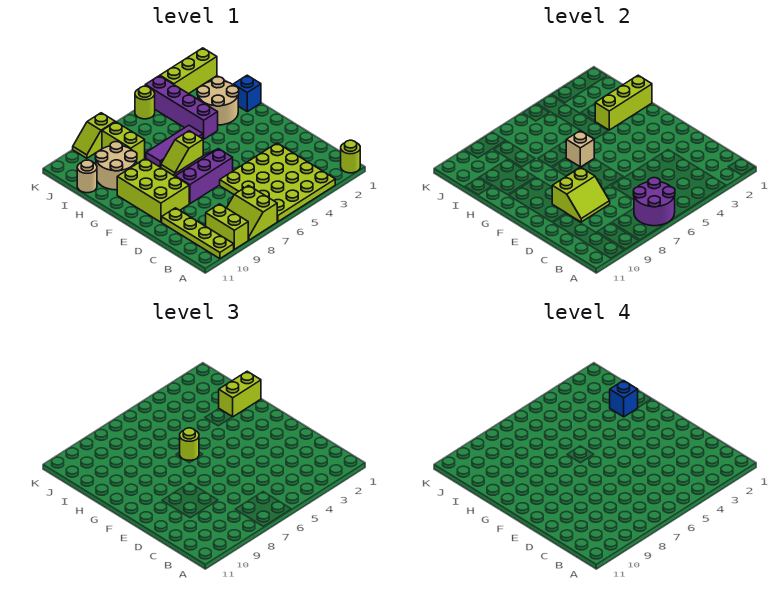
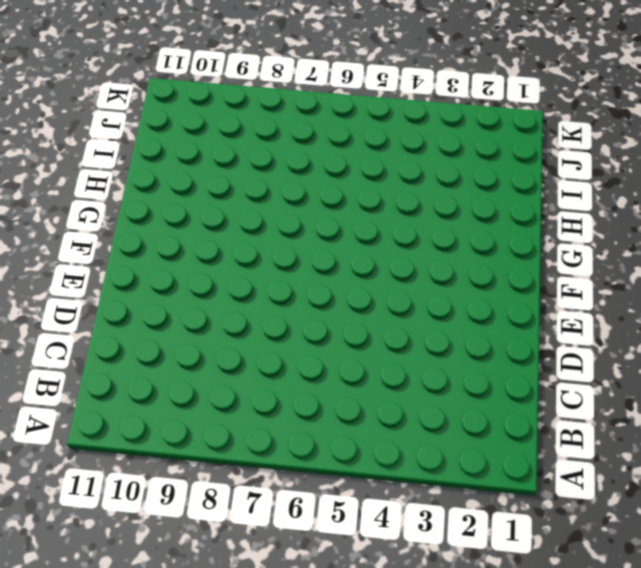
none -> lime round brick A1 level 1
none -> lime plate A3:D6 level 1
none -> lime slope A7:B8 level 1 top 7

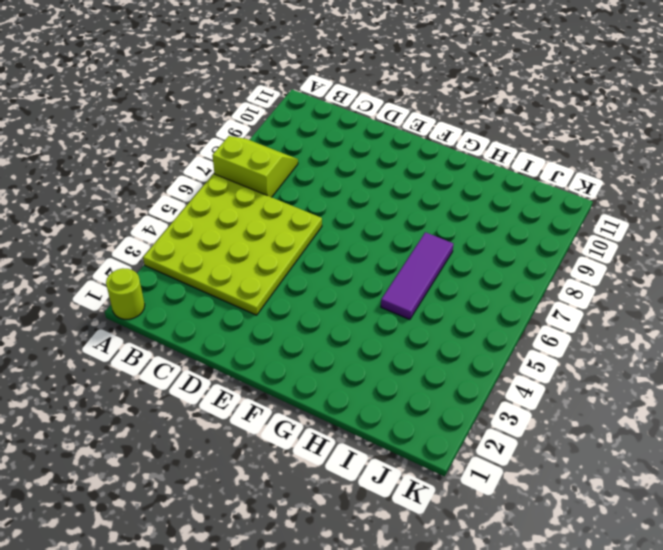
none -> lime brick A9:B9 level 1
none -> lime plate A10:D10 level 1
none -> purple slope E6:F8 level 1 top E

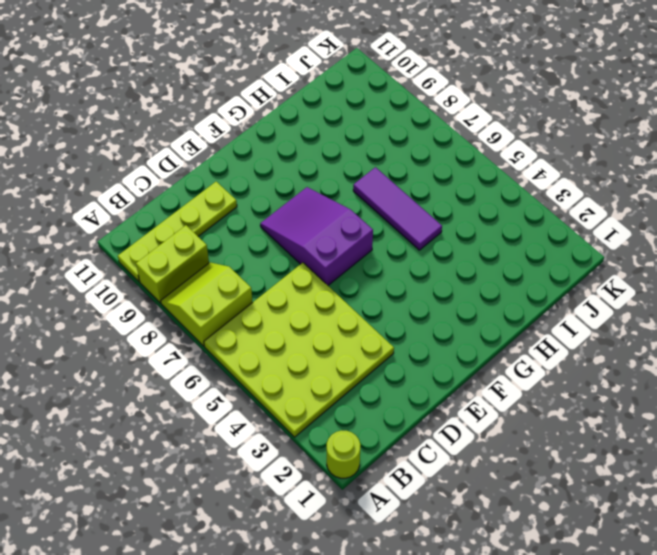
purple slope E6:F8 level 1 top 6 -> purple slope E6:F8 level 1 top E
none -> lime brick E9:G10 level 1
none -> lime slope G6:G7 level 1 top 6
none -> blue brick H1 level 1

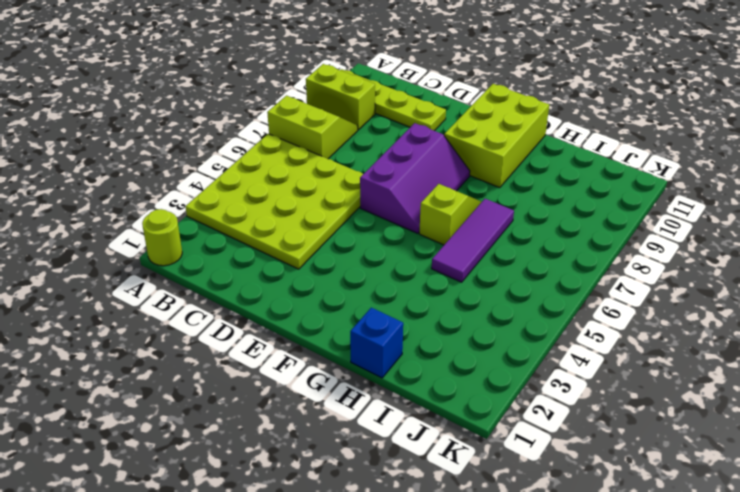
lime brick F9:G11 level 1 -> lime brick E9:G10 level 1
none -> tan round brick H2:I3 level 1
none -> purple brick H4:K4 level 1
none -> tan round brick H9:I10 level 1

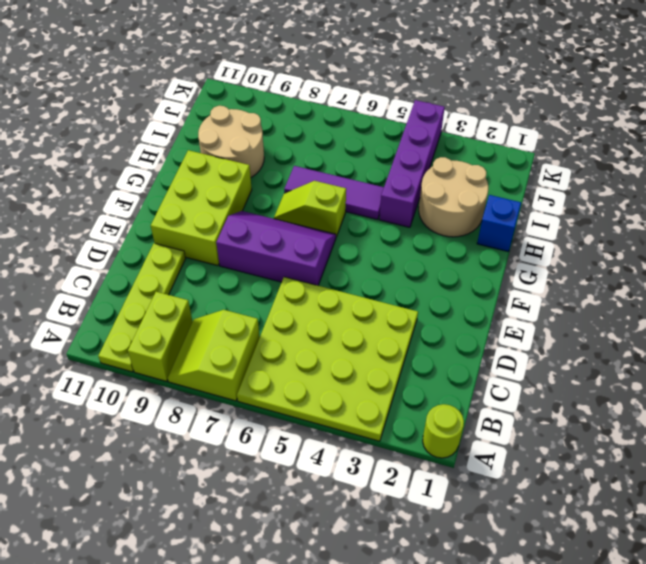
none -> lime brick I8:J8 level 1
none -> tan round brick I11 level 1
none -> lime brick K1:K3 level 1

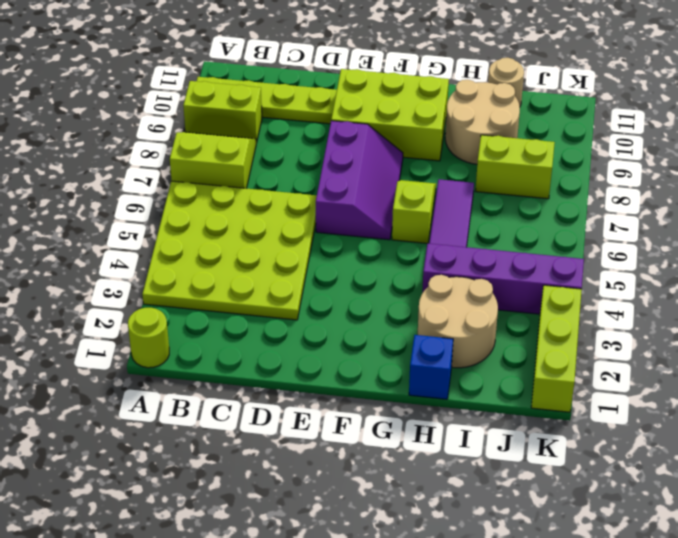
none -> lime round brick K5 level 1
none -> lime slope K8:K9 level 1 top 8
none -> purple round brick A6:B7 level 2

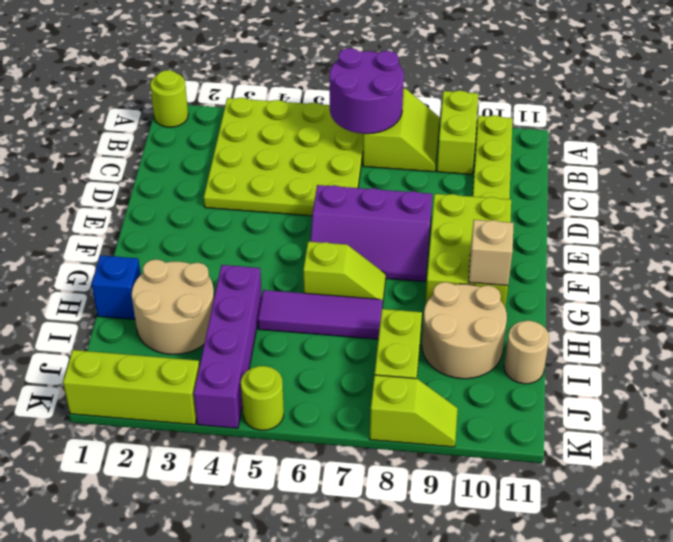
tan brick G10 level 2 -> tan brick G6 level 2
none -> lime slope D8:E9 level 2 top E
none -> lime brick H1:H3 level 2
none -> lime round brick G6 level 3

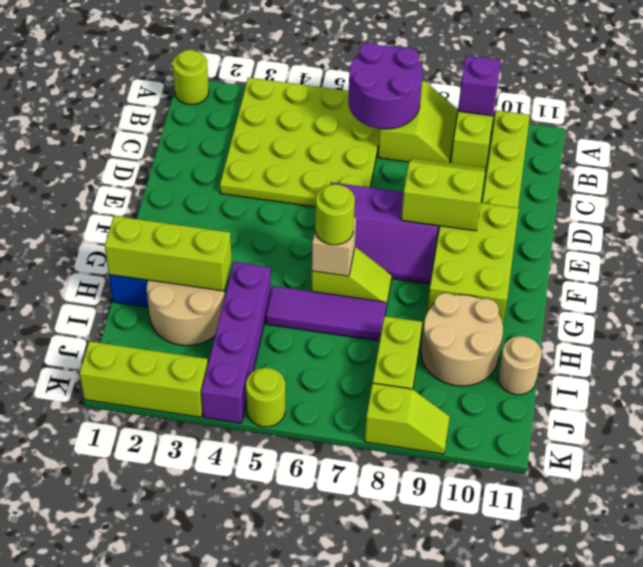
purple brick A9 level 2 -> none
none -> lime brick H1:H2 level 3
none -> blue brick H2 level 4

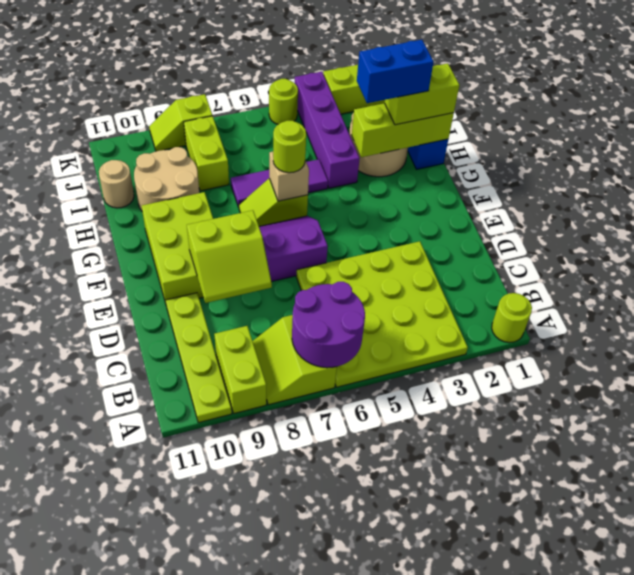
blue brick H2:H3 level 4 -> blue brick H2 level 4

